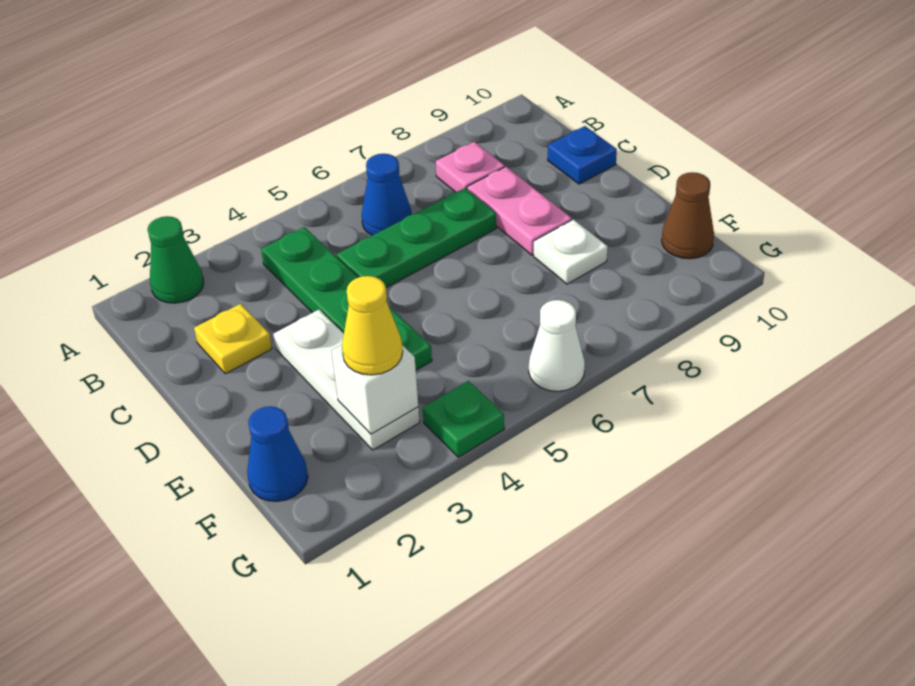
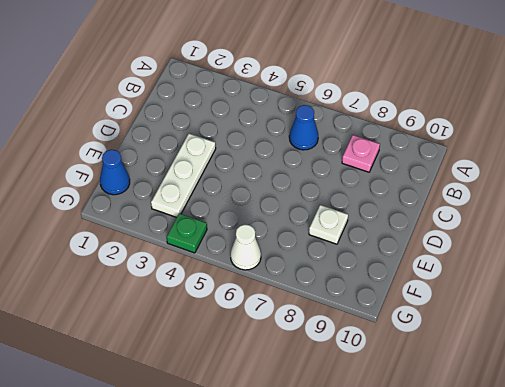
none -> green cone A2 level 1
none -> green plate B4:E4 level 1
none -> yellow plate C2 level 1

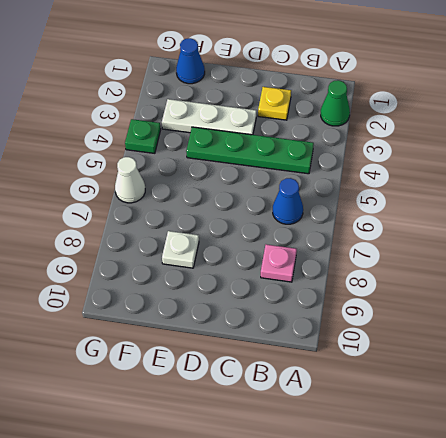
none -> green plate C5:C7 level 1
none -> pink plate C8:D8 level 1
none -> blue plate C10 level 1

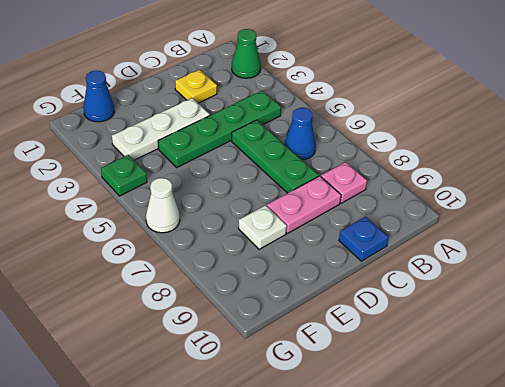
none -> brown cone F10 level 1
none -> white brick F3 level 2
none -> yellow cone F3 level 3

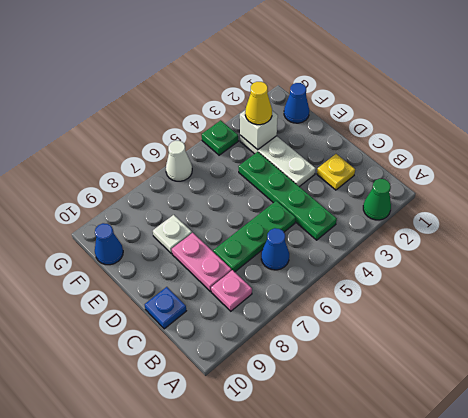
blue cone F10 level 1 -> brown cone F10 level 1

